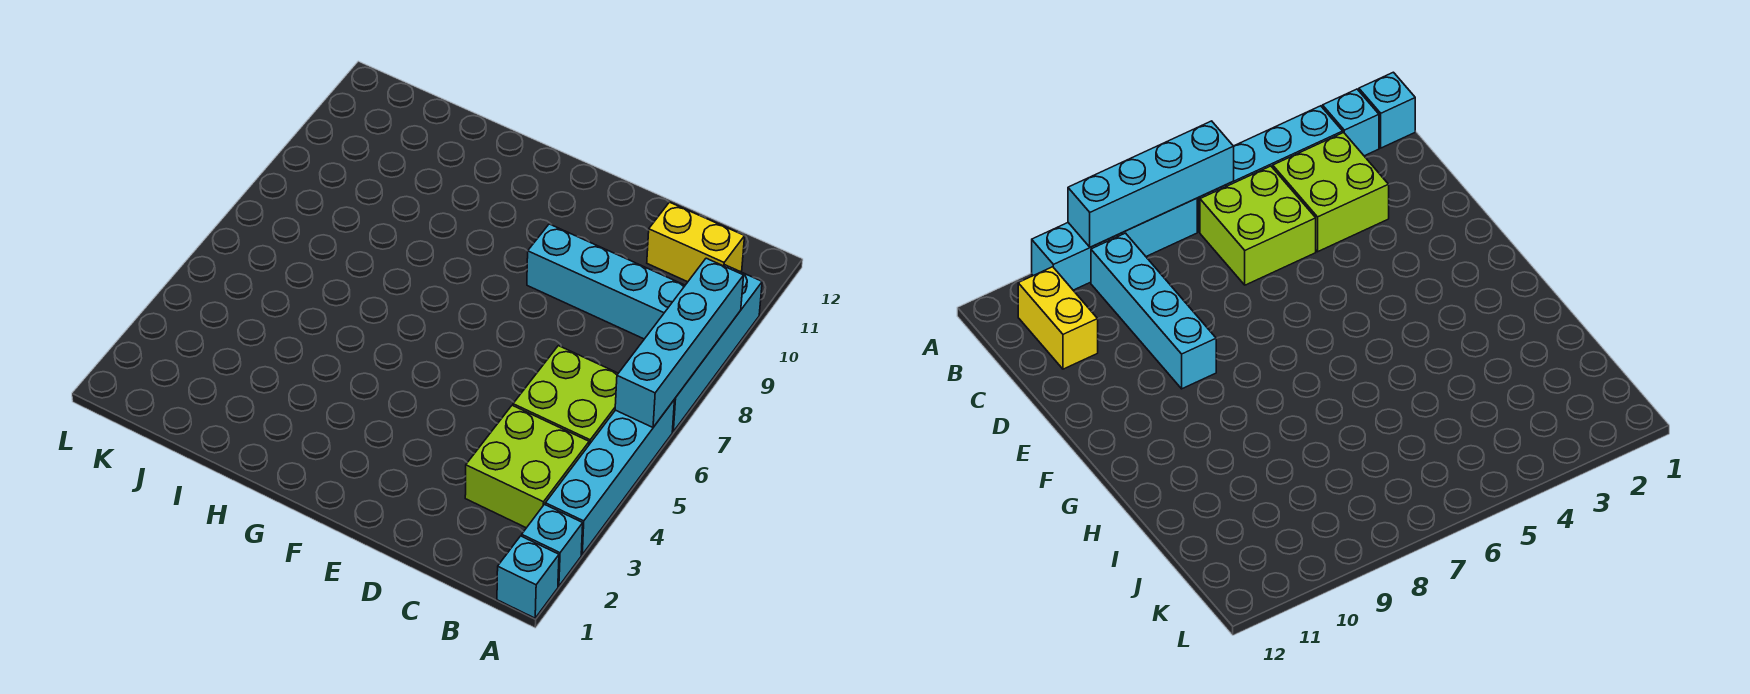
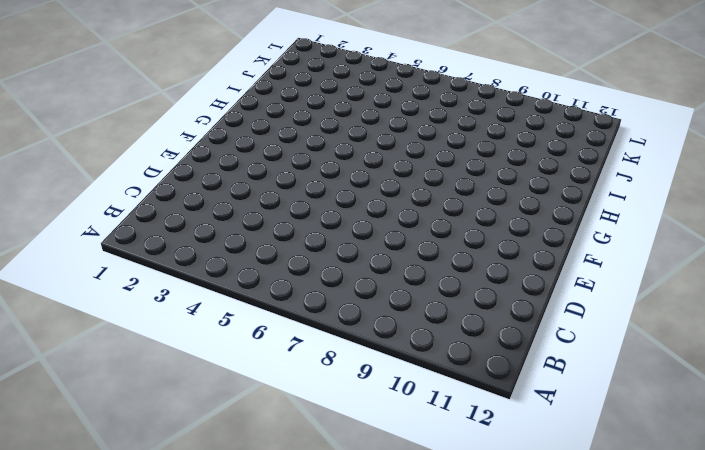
none -> cyan brick A1 level 1
none -> cyan brick A2 level 1

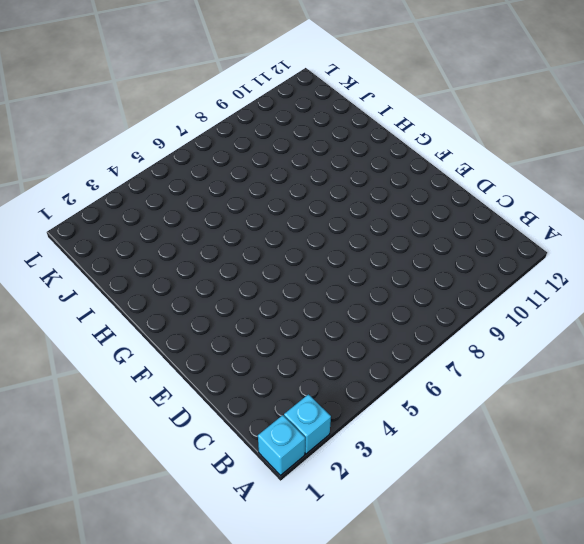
none -> cyan brick A3:A6 level 1
none -> cyan brick A7:A10 level 1

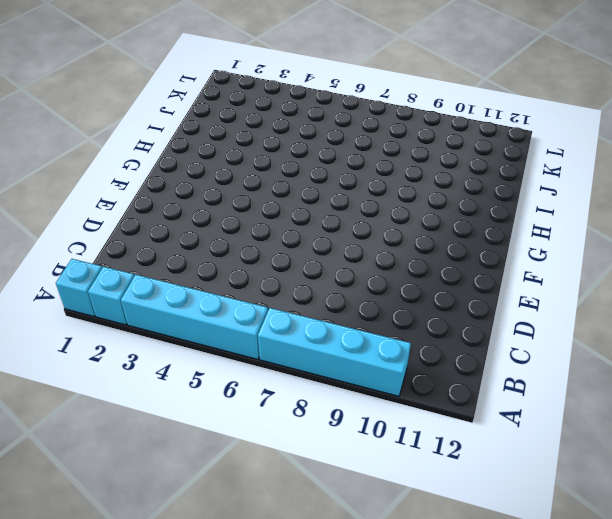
none -> lime brick B3:C4 level 1
none -> lime brick B5:C6 level 1

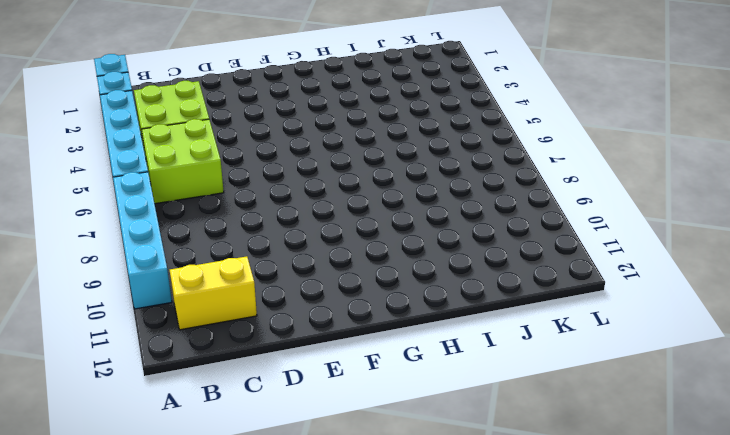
none -> cyan brick B9:E9 level 1
none -> cyan brick A6:A9 level 2

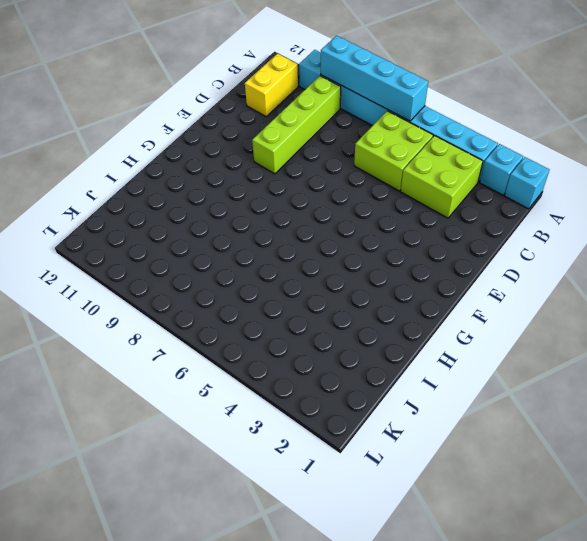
lime brick B9:E9 level 1 -> cyan brick B9:E9 level 1

